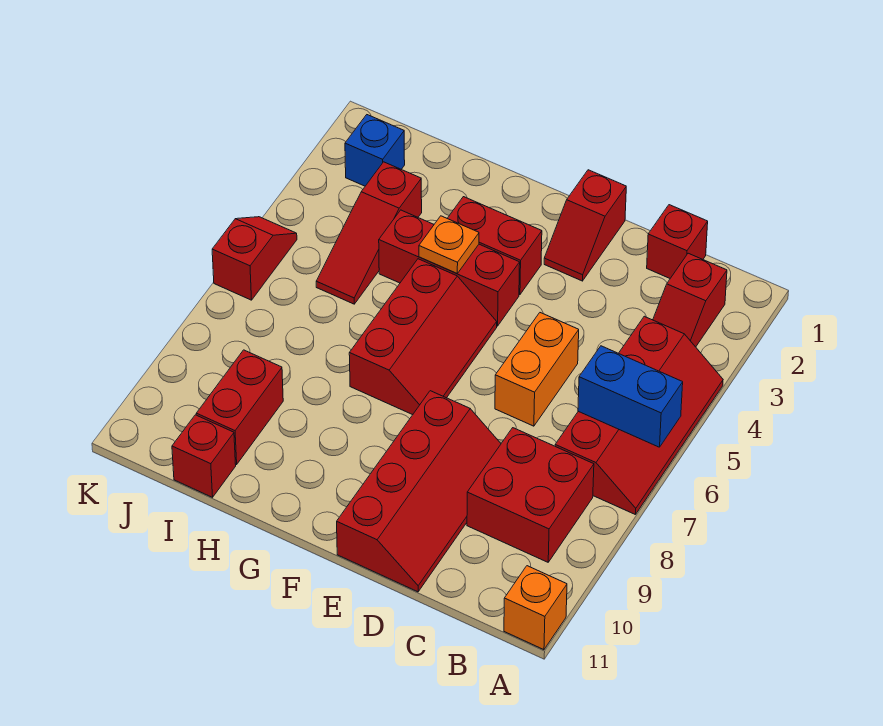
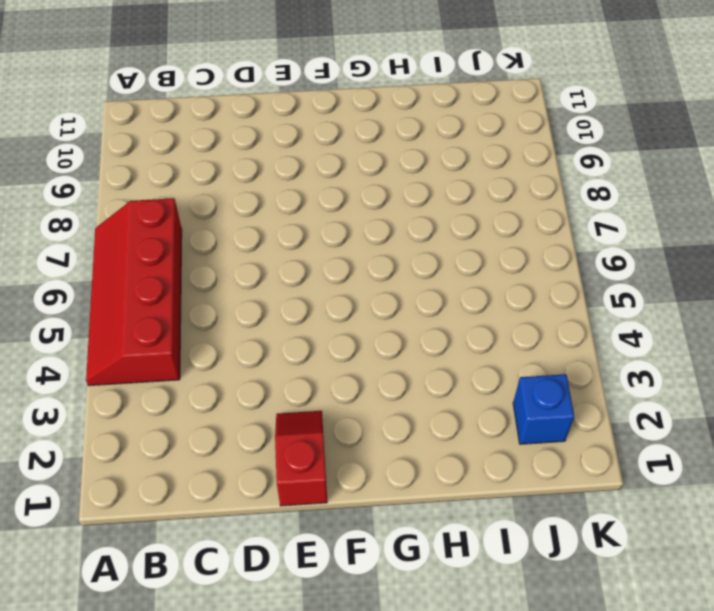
none -> orange brick A11 level 1
none -> red slope B2:B3 level 1 top 2
none -> red brick B8:C9 level 1

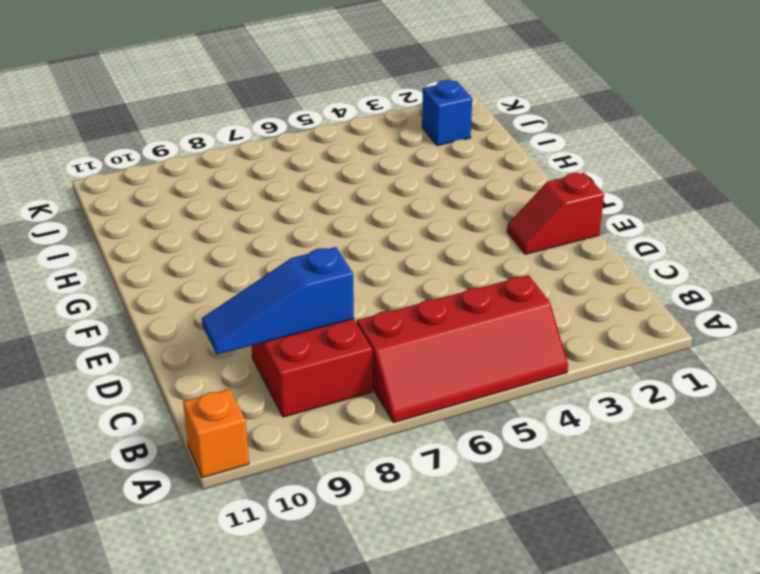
blue slope C8:C10 level 2 top 8 -> none
none -> red slope B2:B3 level 1 top 2
none -> red brick C1 level 1
none -> orange brick D5:D6 level 1

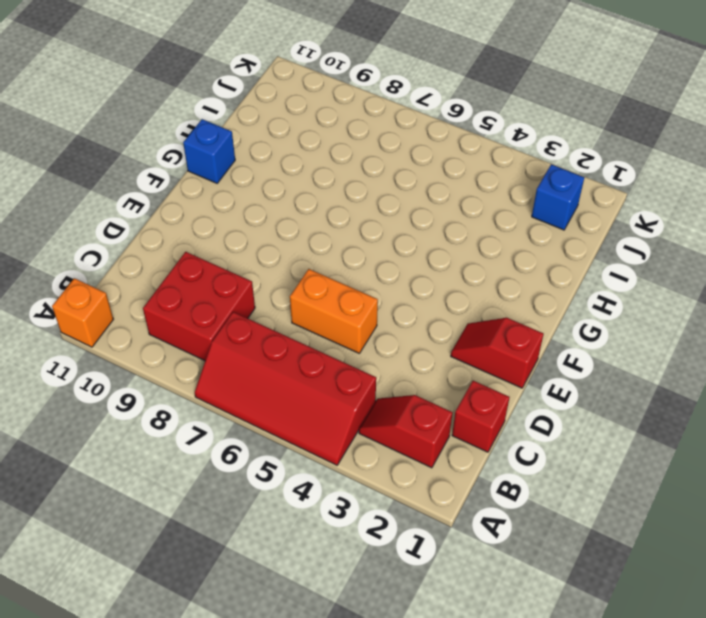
blue brick G11 level 1 -> none
none -> red slope D8:E11 level 1 top E
none -> red brick F3:G3 level 1
none -> red brick F4:H4 level 1

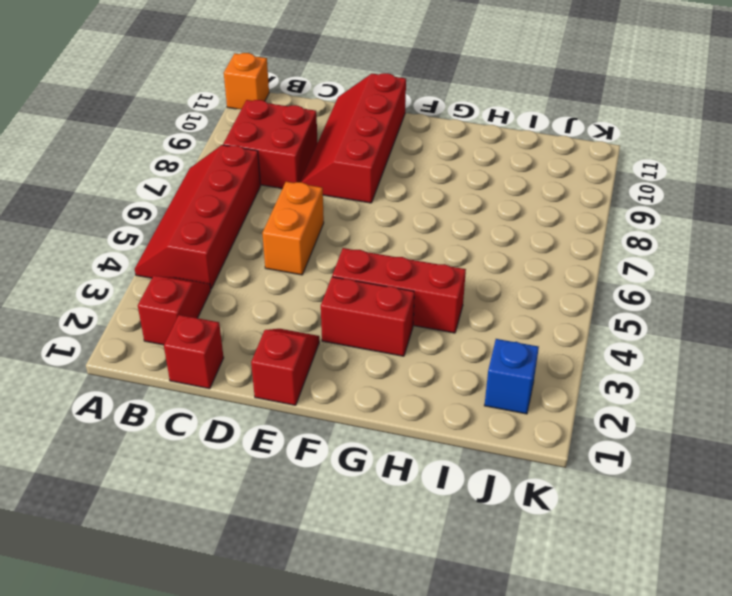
none -> red slope F5:G7 level 1 top G
none -> red slope I3:I5 level 1 top 3
none -> red brick I9:I10 level 1

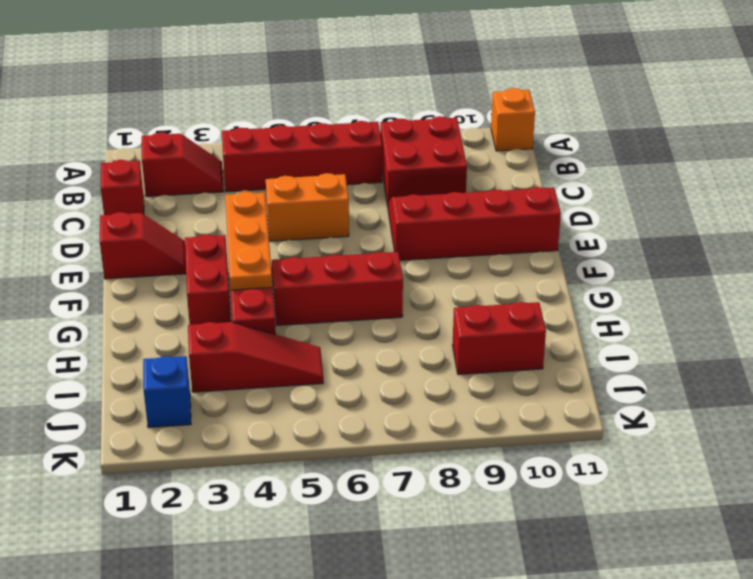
orange plate E4:G4 level 2 -> orange plate G4 level 2
none -> red brick I11 level 1
none -> red slope K5:K6 level 1 top 6
none -> blue brick A6:B6 level 2

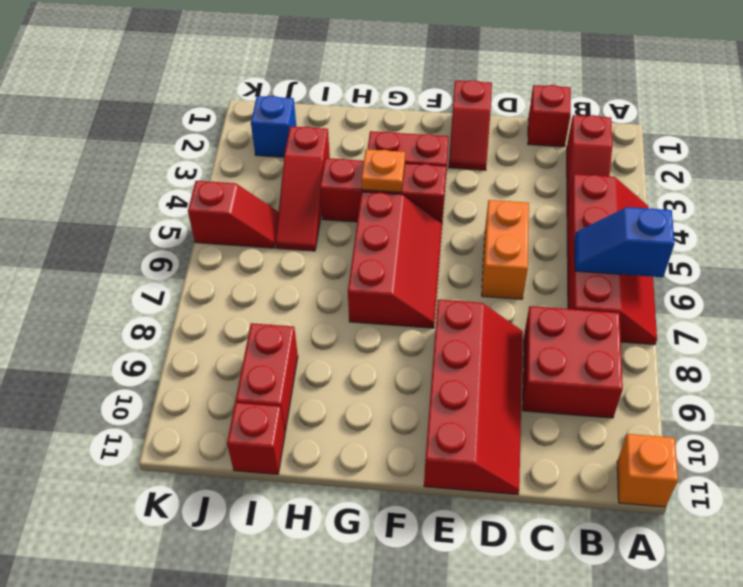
blue slope A6:B6 level 2 top A -> blue brick A6:B6 level 2
red slope J5:K5 level 1 top K -> red slope K5:K6 level 1 top 6

